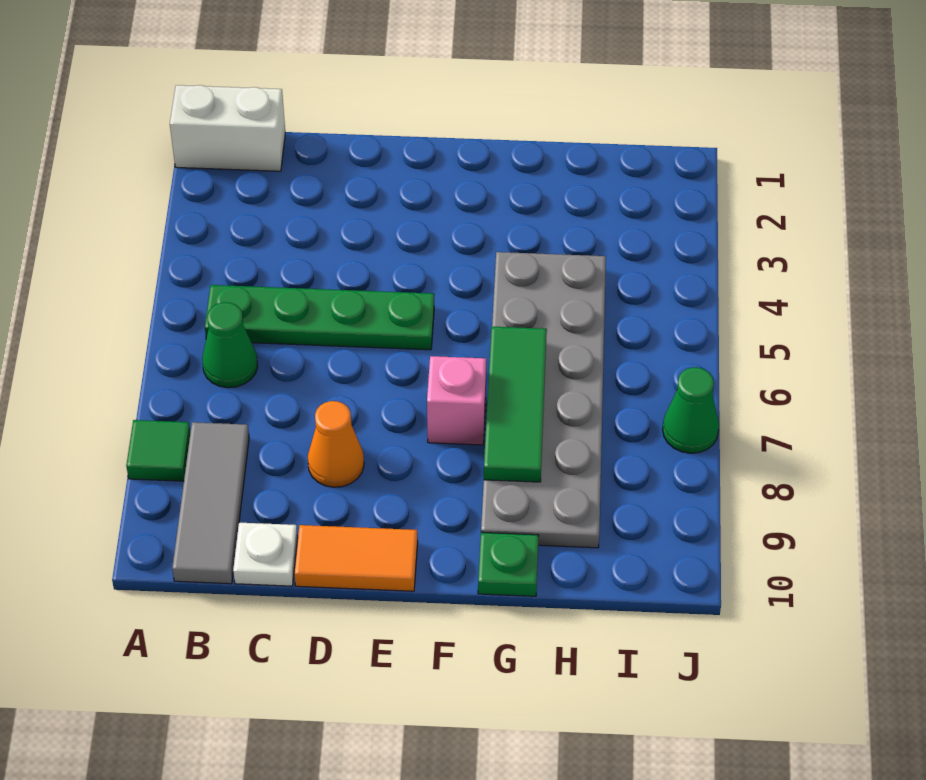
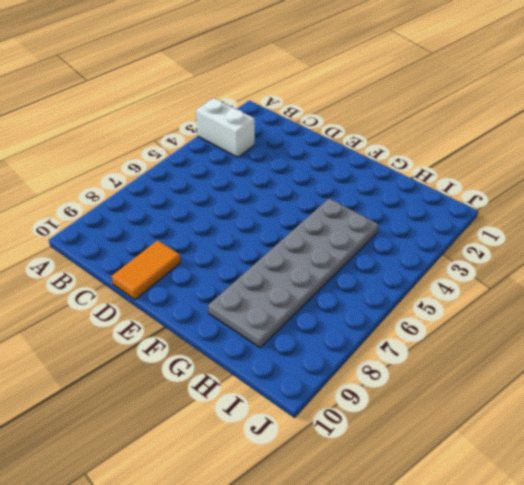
white brick A3:B3 level 1 -> white brick A1:B1 level 1
orange tile D9:D10 level 1 -> orange tile D10:E10 level 1
none -> green tile A8 level 1
none -> green plate B5:E5 level 1
none -> green cone B6 level 1

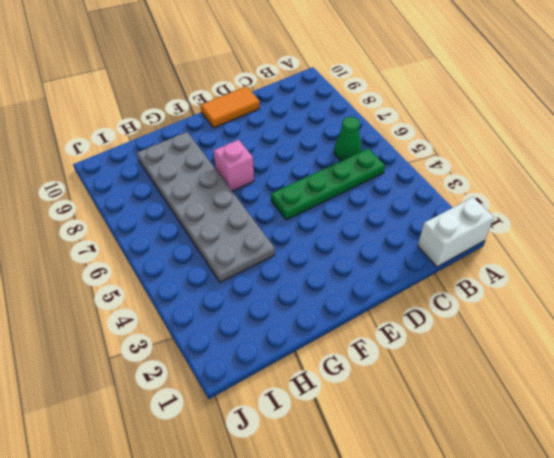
none -> green tile A8 level 1
none -> grey tile B8:B10 level 1
none -> white plate C10 level 1

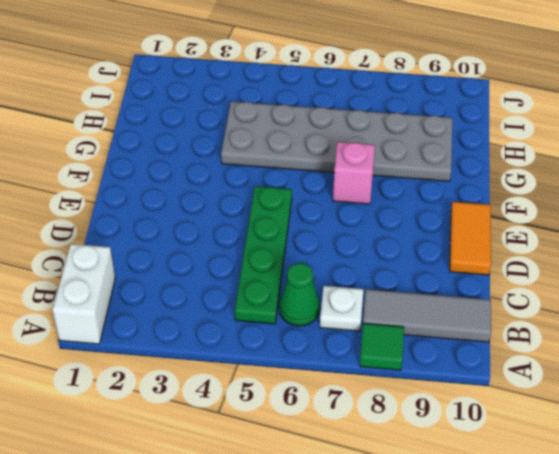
white plate B7 level 1 -> white plate C10 level 1
none -> orange cone D8 level 1
none -> green plate G10 level 1
none -> green cone J7 level 1

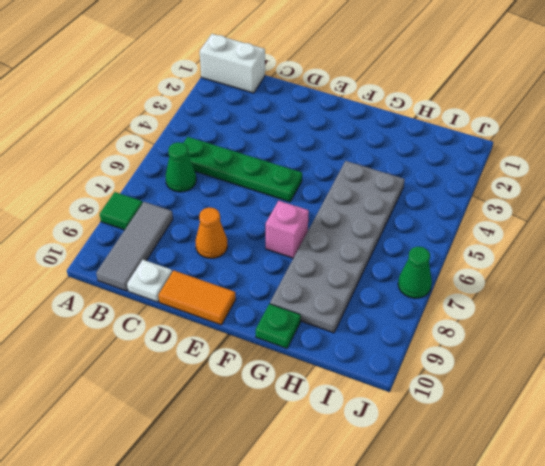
none -> green tile G6:G8 level 2

